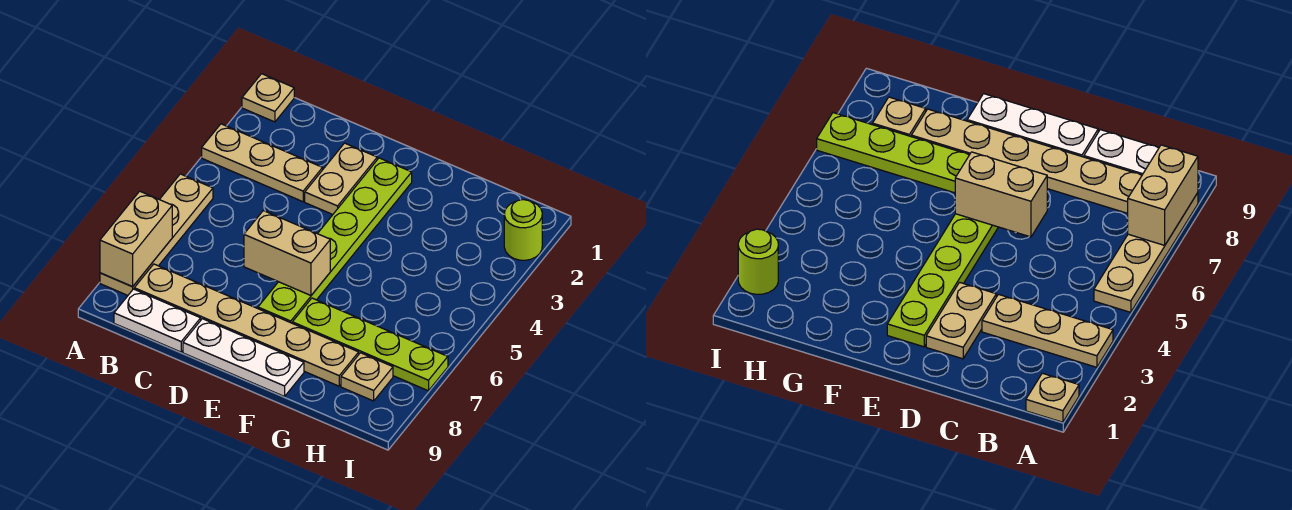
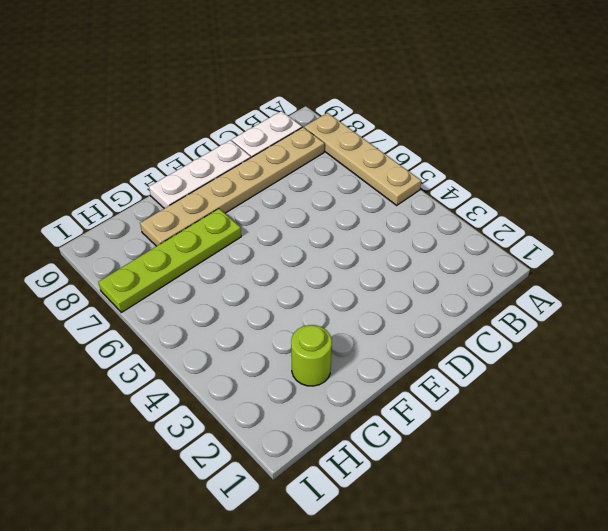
lime round brick G2 level 1 -> lime round brick I2 level 1
none -> tan plate A1 level 1
none -> tan plate A3:C3 level 1
none -> tan plate D2:D3 level 1

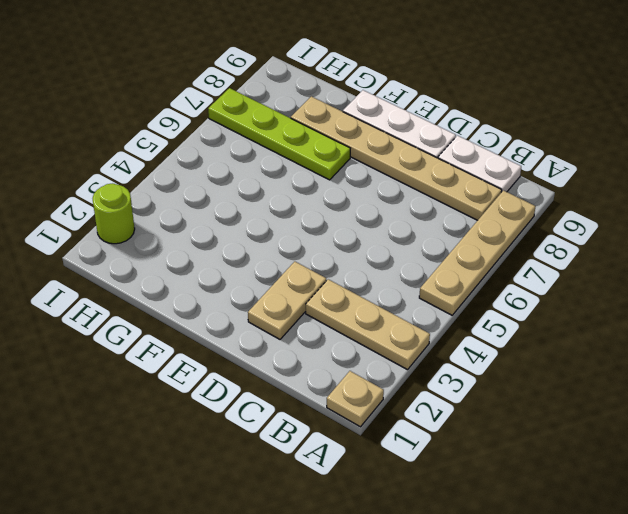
none -> lime plate E2:E7 level 1
none -> tan plate H8 level 1
none -> tan brick A7:A8 level 2

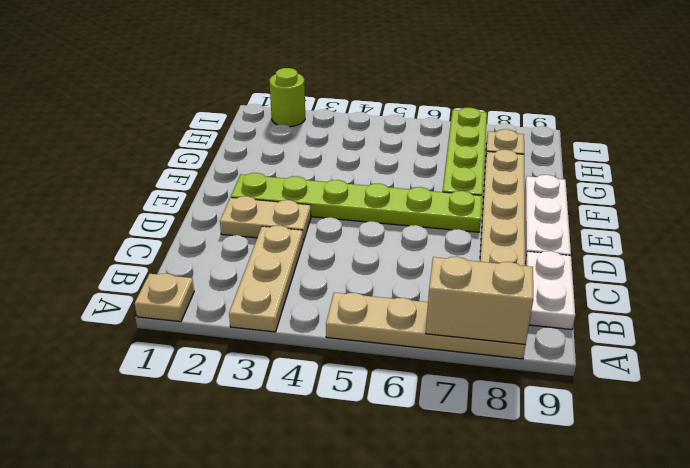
none -> tan brick D6:E6 level 2

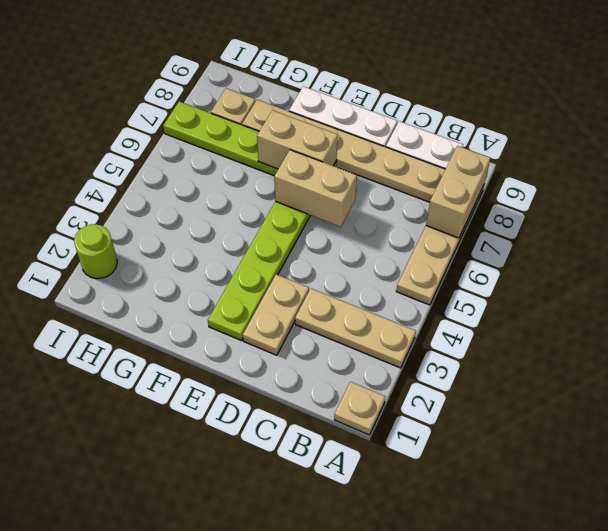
tan brick E7:F7 level 2 -> none

